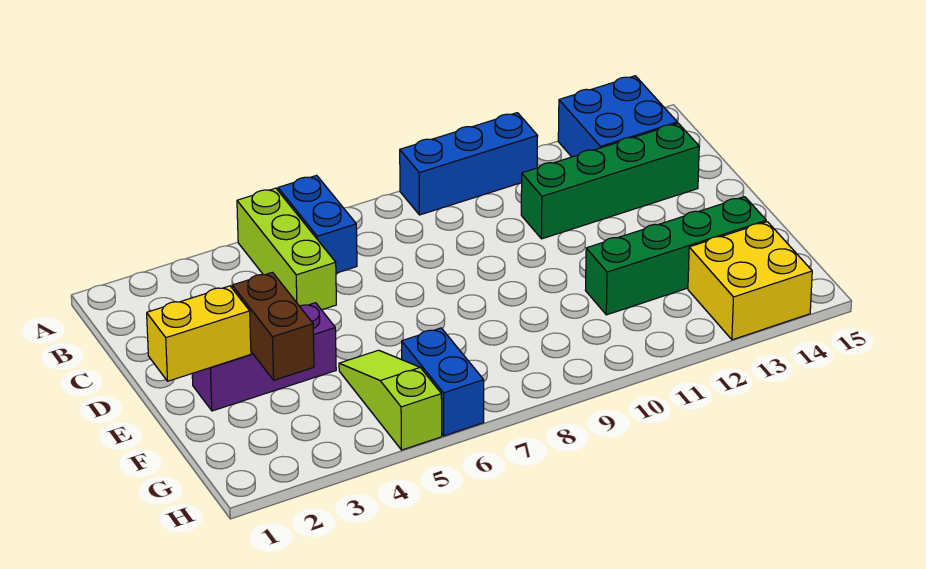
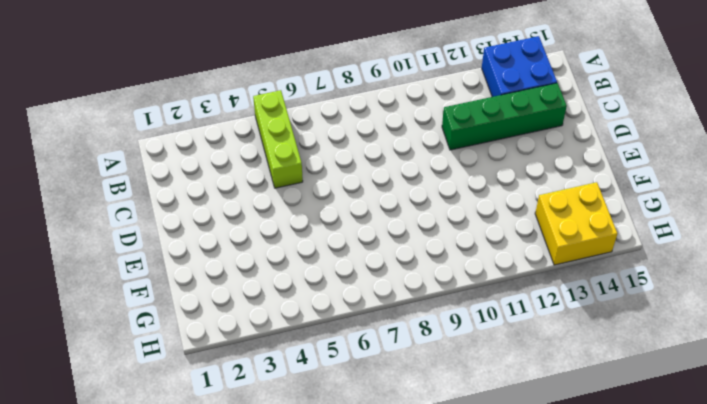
none -> blue brick A6:B6 level 1
none -> blue brick A9:A11 level 1
none -> purple brick E2:E4 level 1

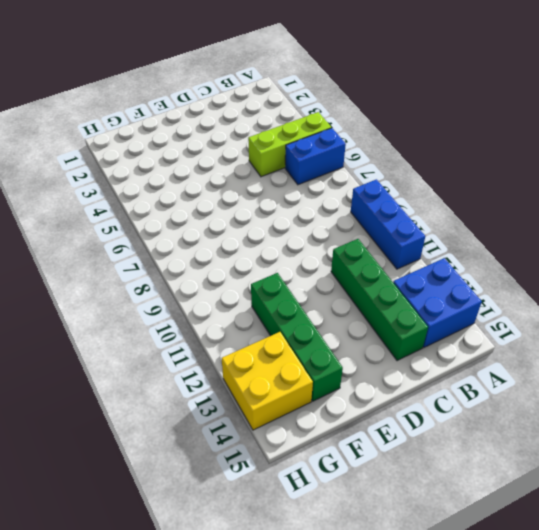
none -> purple brick E2:E4 level 1
none -> lime slope F5:H5 level 1 top H
none -> blue brick G6:H6 level 1

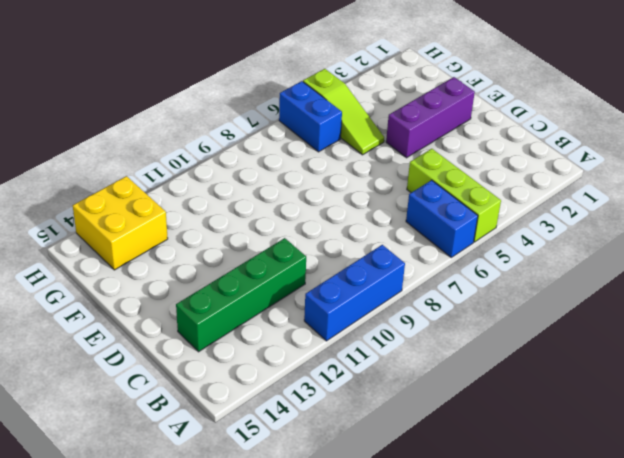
none -> blue brick A13:B14 level 1
none -> green brick F11:F14 level 1
none -> yellow brick E1:E2 level 2

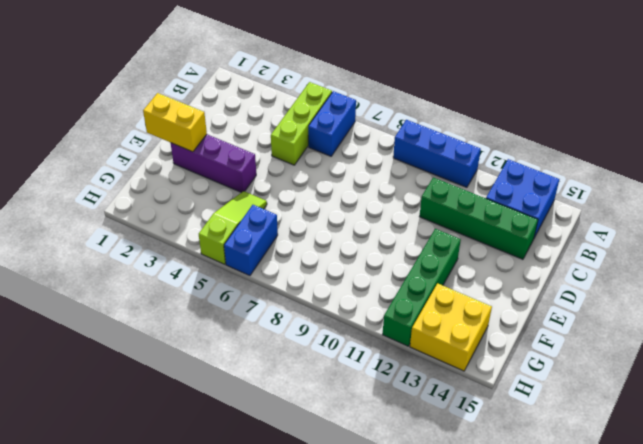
green brick E12:H12 level 1 -> green brick F11:F14 level 1
none -> brown brick E3:F3 level 2

